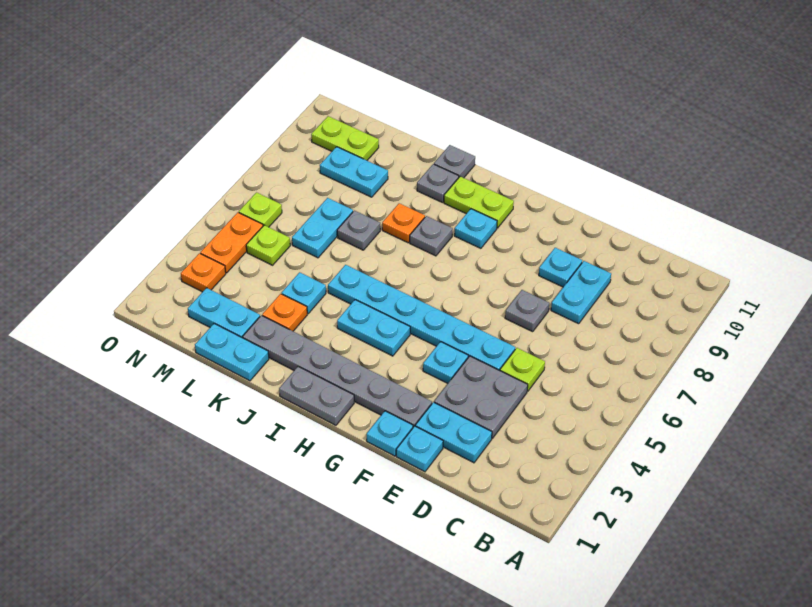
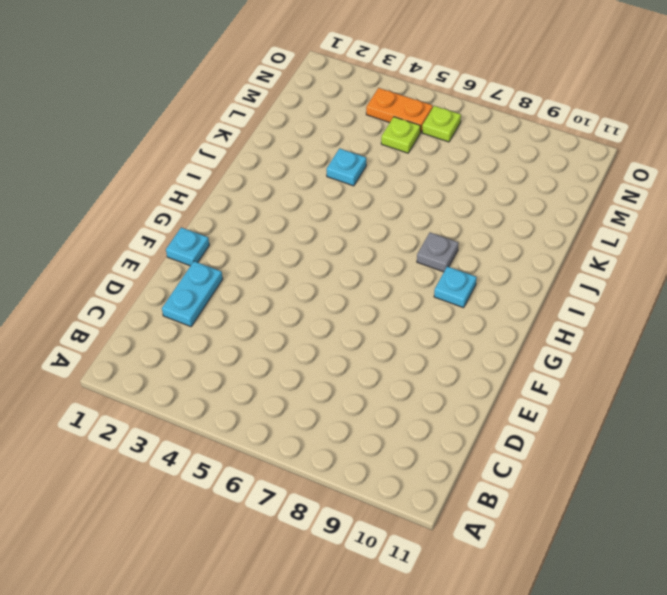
none -> grey plate D3:E4 level 1
none -> lime plate D5 level 1
none -> cyan plate D8:D9 level 1
none -> cyan plate E1 level 1

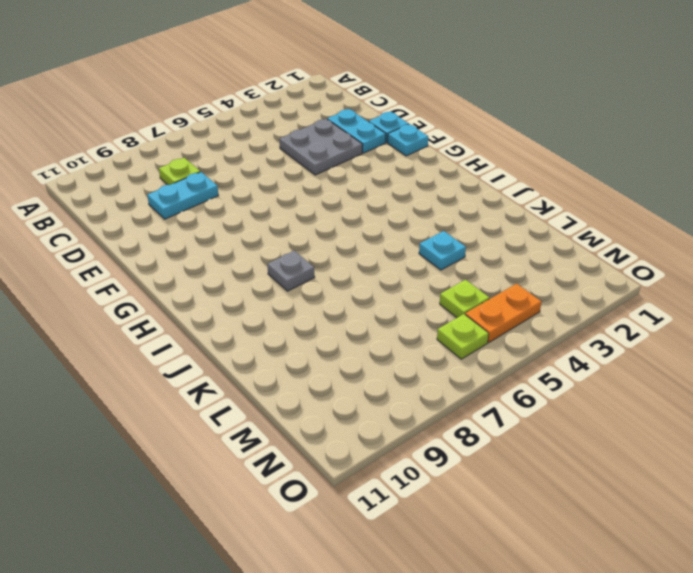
lime plate C8 level 1 -> lime plate D5 level 1
none -> cyan plate E5:J5 level 1
none -> grey plate E7 level 1
none -> cyan plate E9 level 1
none -> grey plate F2:K2 level 1

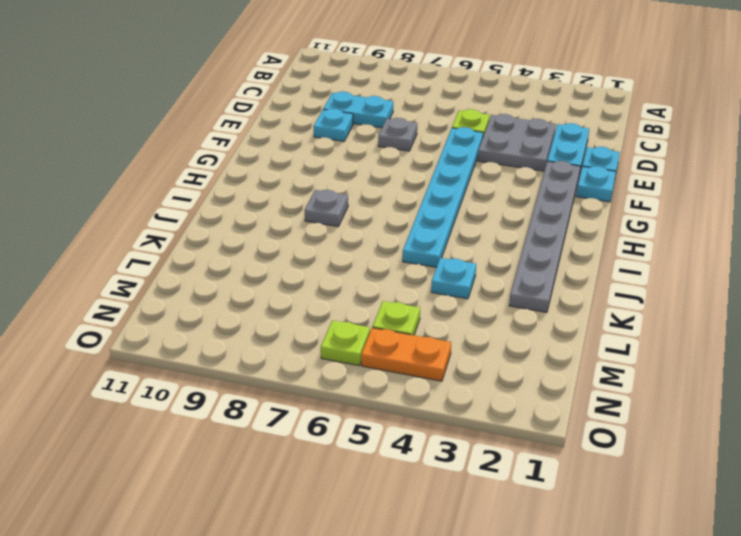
none -> cyan plate F4 level 1
none -> grey plate H1:I1 level 1
none -> cyan plate H4:I4 level 1
none -> cyan plate H9 level 1

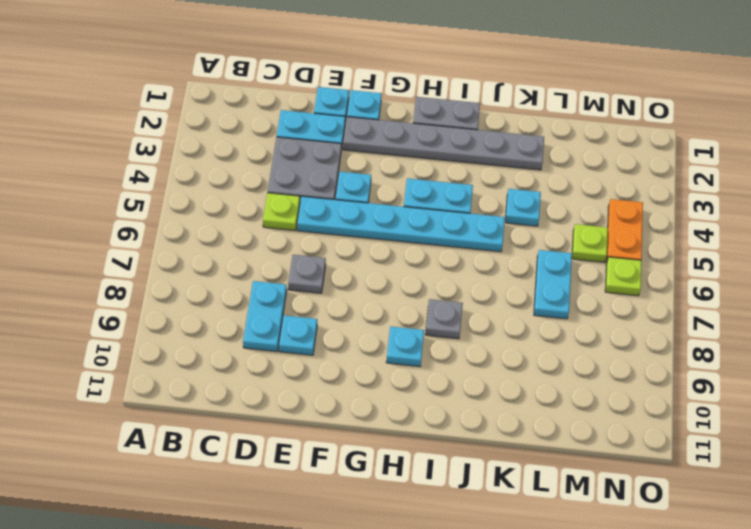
none -> lime plate H10:I10 level 1
none -> orange plate J8 level 1
none -> grey plate J10 level 1
none -> grey plate J11 level 1

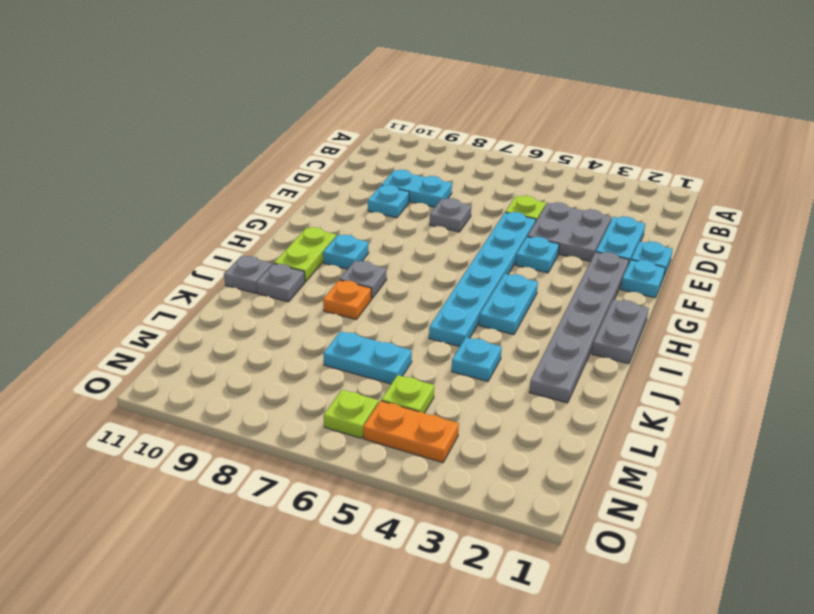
none -> cyan plate K1:L1 level 1
none -> orange plate K3 level 1
none -> grey plate K7 level 1
none -> cyan plate L2:M2 level 1

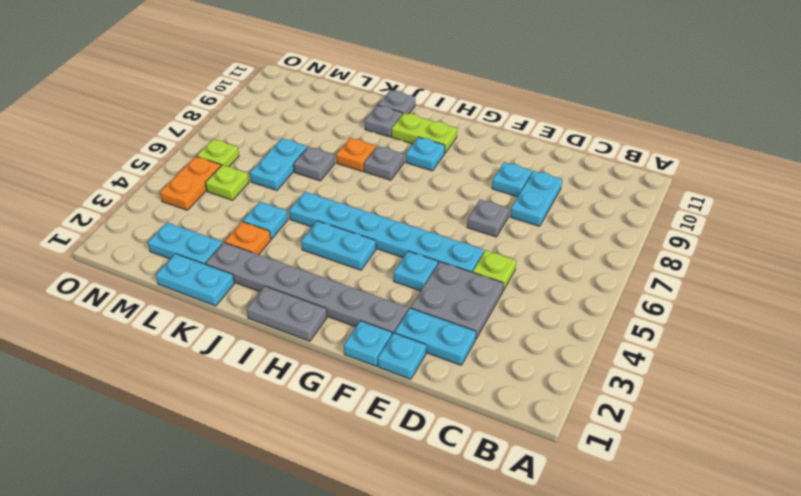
none -> cyan plate L9:M9 level 1
none -> lime plate M10:N10 level 1
none -> orange plate N3 level 1

